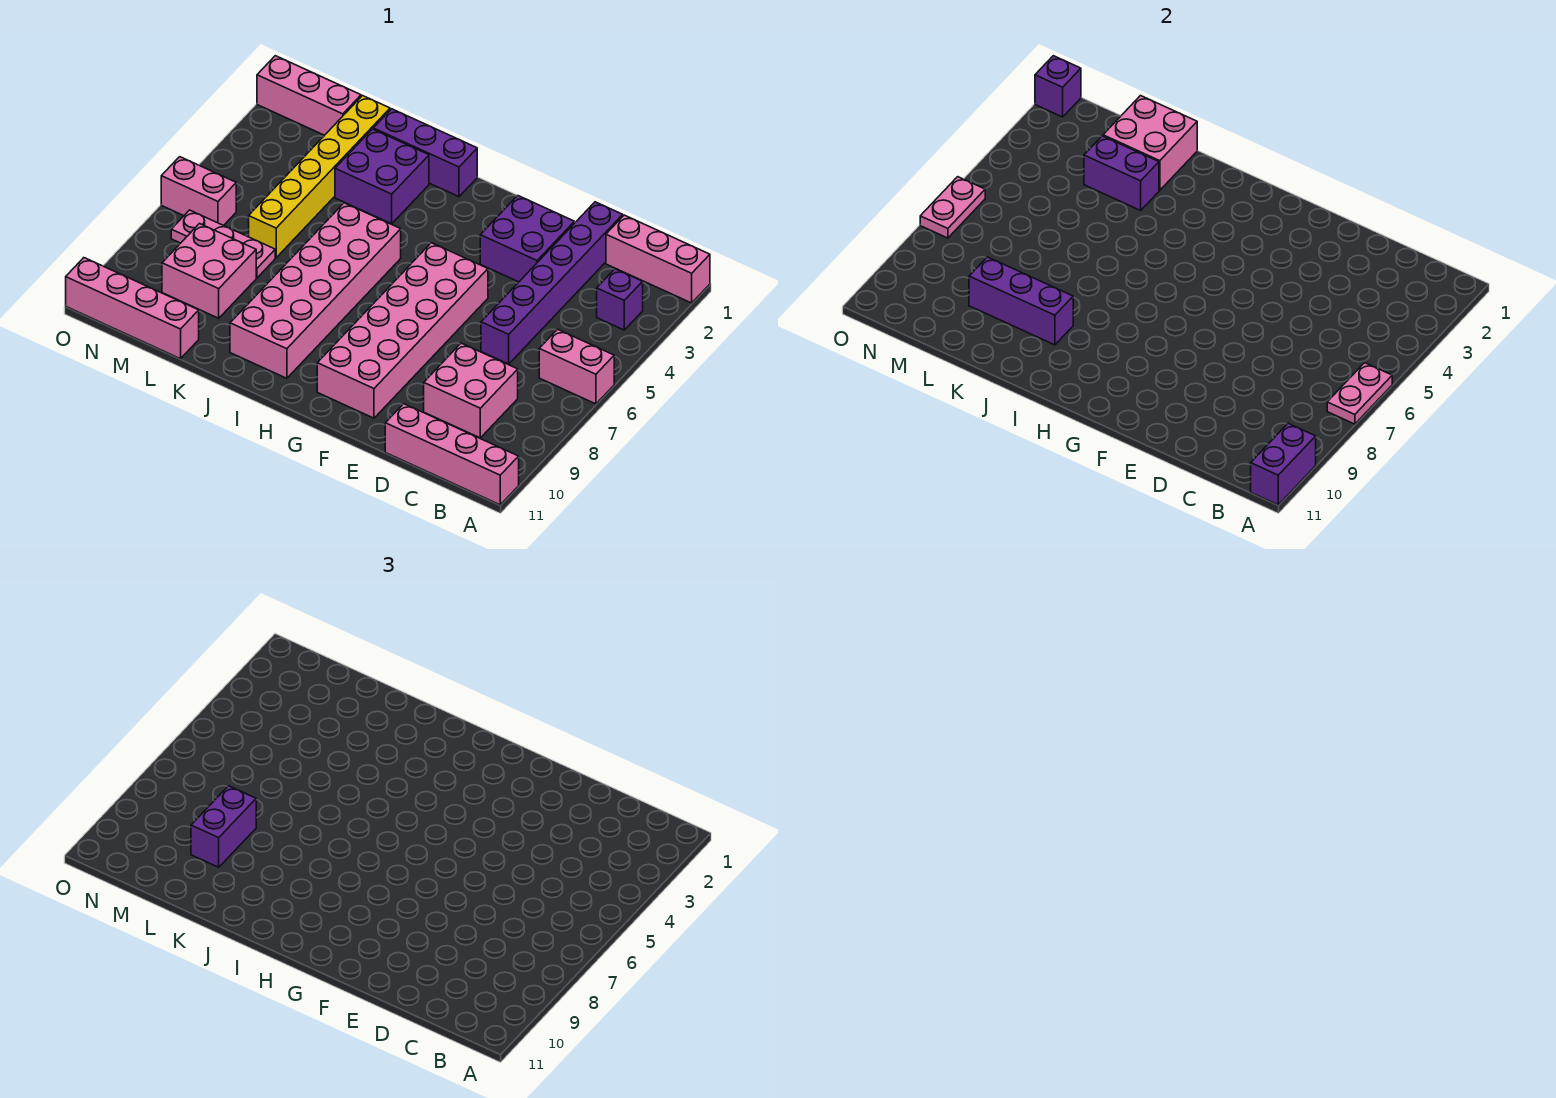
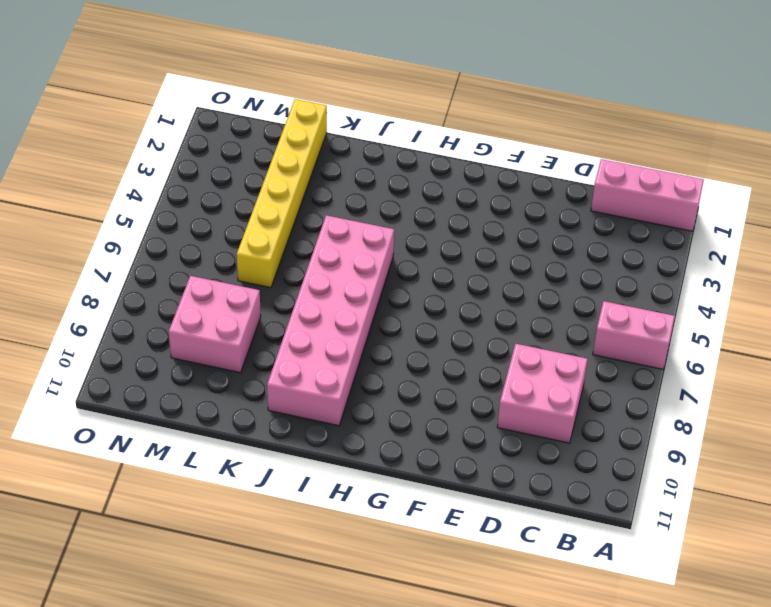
none -> pink brick A11:D11 level 1
none -> purple brick B3 level 1
none -> purple brick D1:D6 level 1

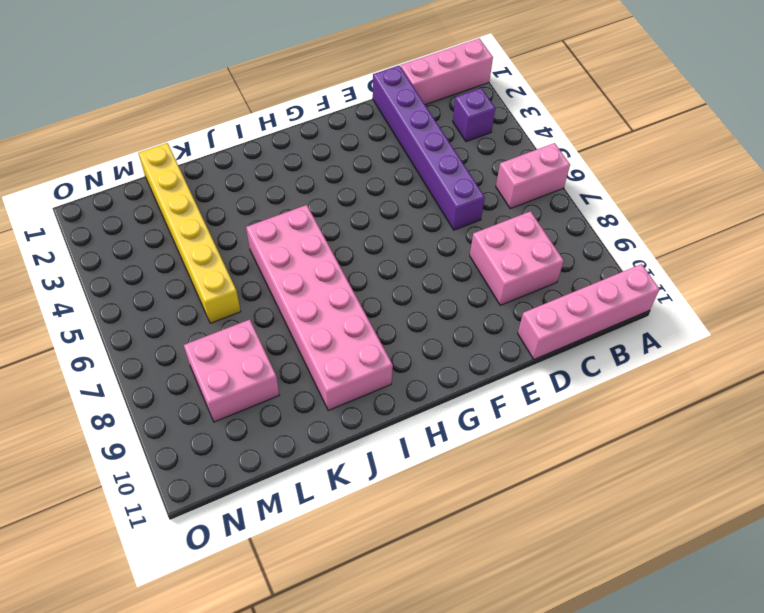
none -> purple brick E2:F3 level 1
none -> pink brick F5:G10 level 1
none -> purple brick I1:K1 level 1

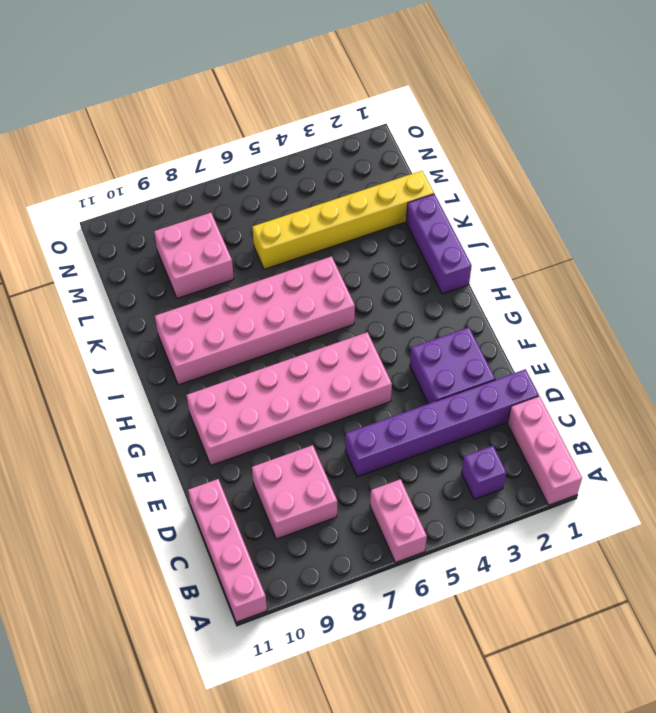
none -> purple brick J2:K3 level 1
none -> pink plate L7:N7 level 1
none -> pink brick L11:O11 level 1

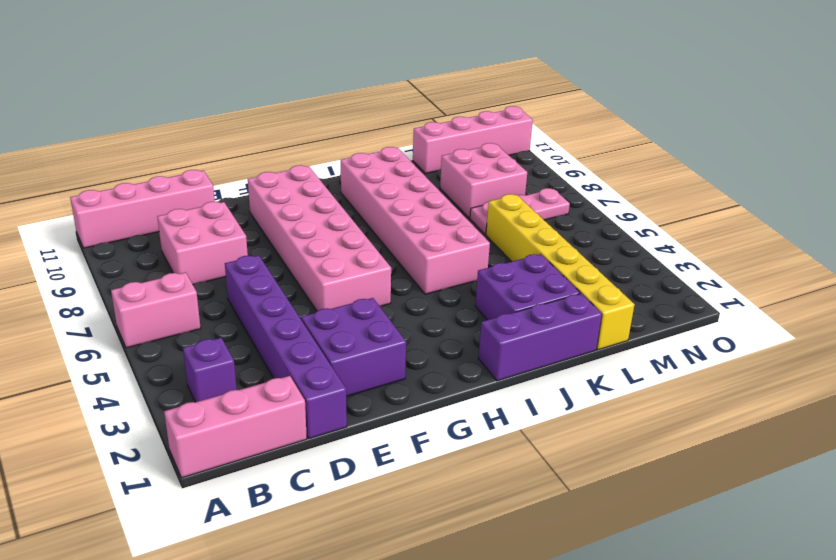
none -> pink brick M1:O1 level 1
none -> pink brick N6:O6 level 1
none -> pink plate A6:A7 level 2

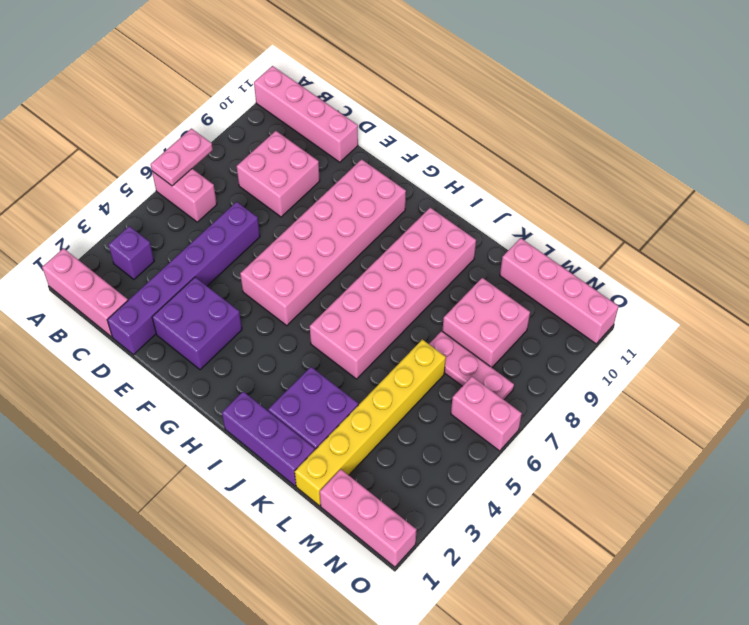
none -> purple brick A10:A11 level 2
none -> purple brick J9:L9 level 2
none -> pink brick K1:L2 level 2

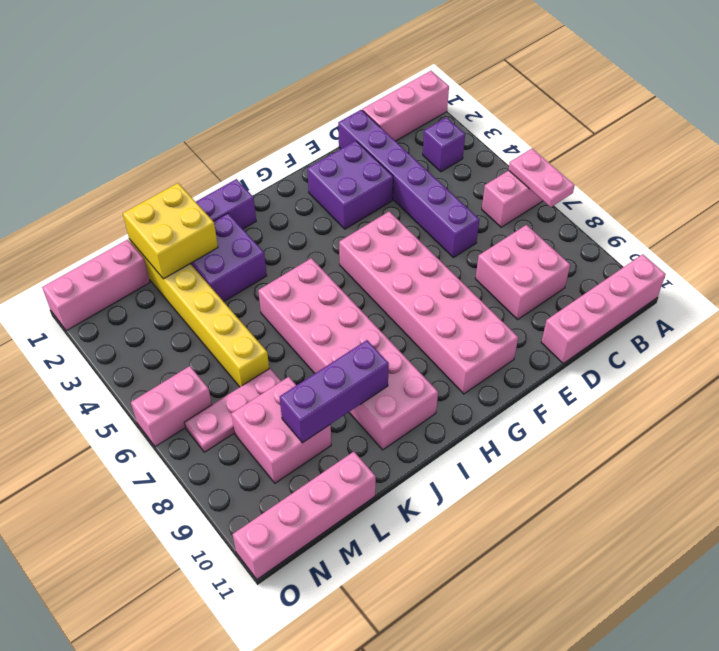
yellow brick K1:L2 level 2 -> pink brick K1:L2 level 2
none -> purple brick A10:A11 level 2
none -> purple brick K3:L3 level 2
none -> purple brick O1 level 2

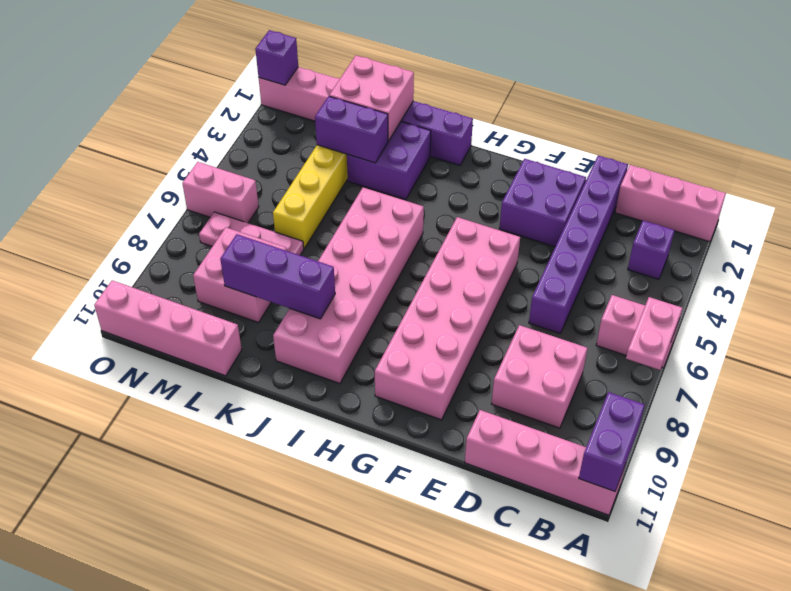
none -> pink plate O6:O7 level 2
none -> purple brick L8:L9 level 3

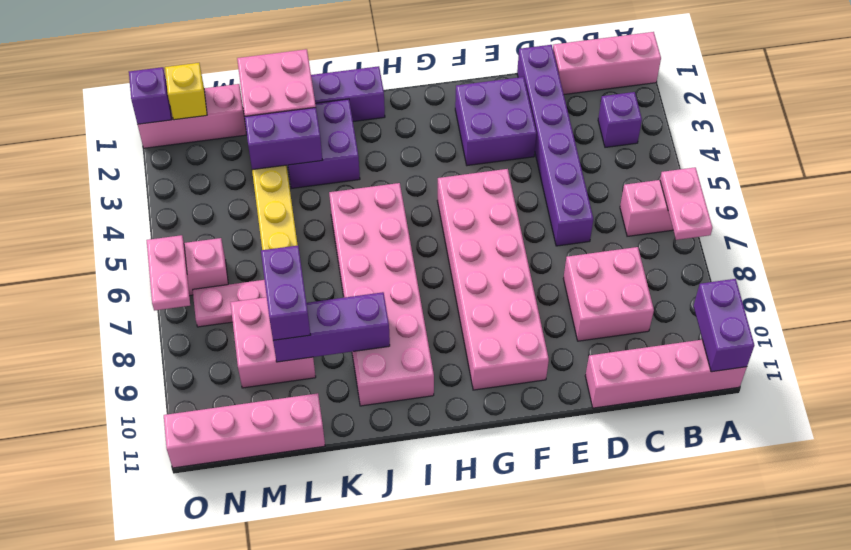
yellow brick N1 level 2 -> none

